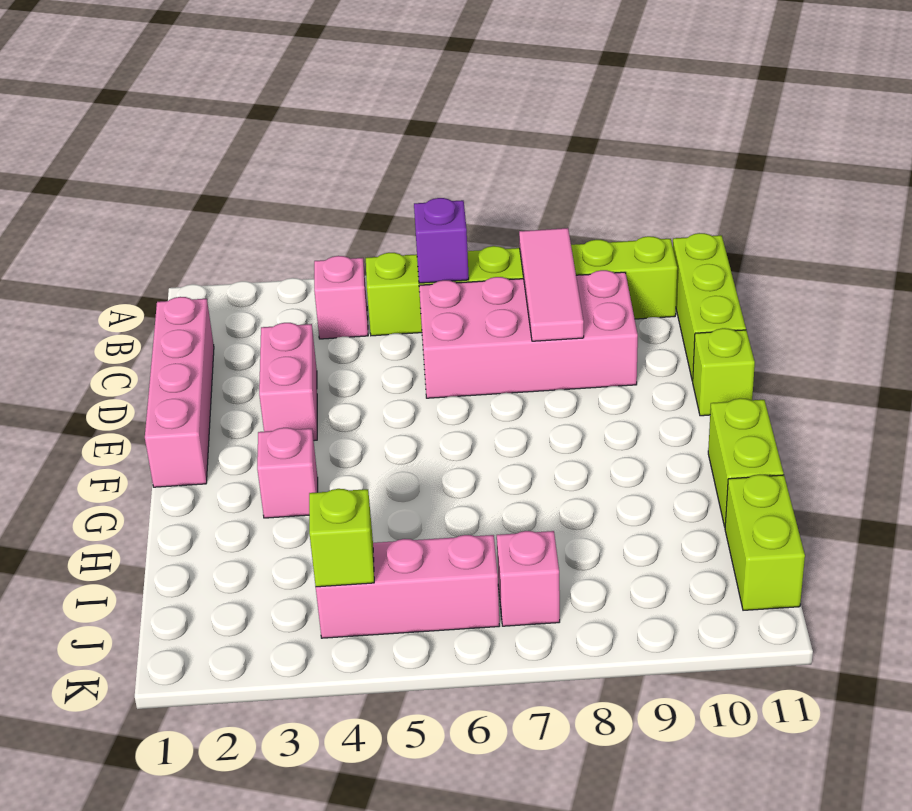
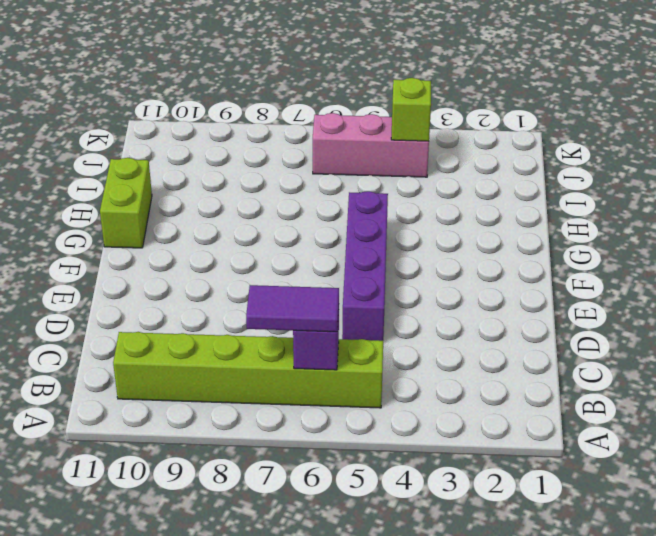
purple tile B6:B7 level 3 -> none
purple brick D5:G5 level 1 -> none
none -> pink brick B4 level 1
none -> lime brick B11:D11 level 1
none -> pink brick C1:F1 level 1

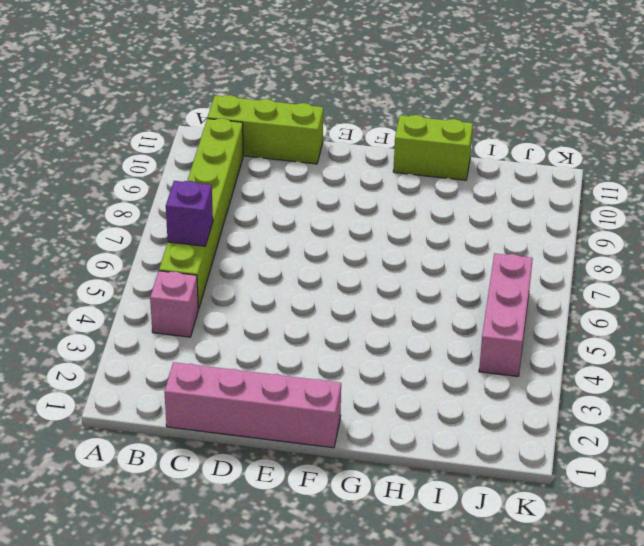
none -> pink brick C6:D9 level 1
none -> pink brick D3:E3 level 1
none -> lime brick E11 level 1

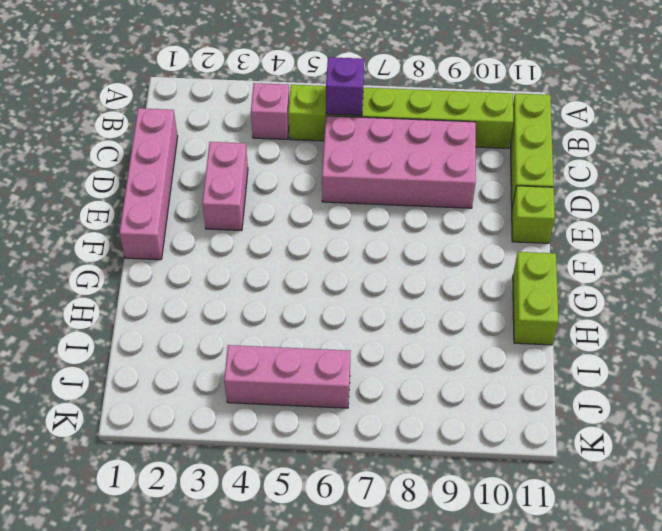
none -> pink brick G3 level 1
none -> lime brick I11:J11 level 1
none -> pink brick J7 level 1

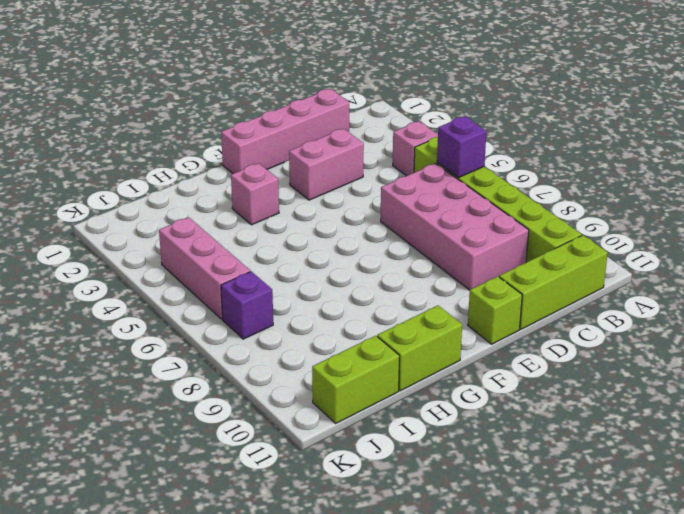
purple brick J7 level 1 -> pink brick J7 level 1
none -> pink tile B8:D8 level 2
none -> lime brick J4 level 2

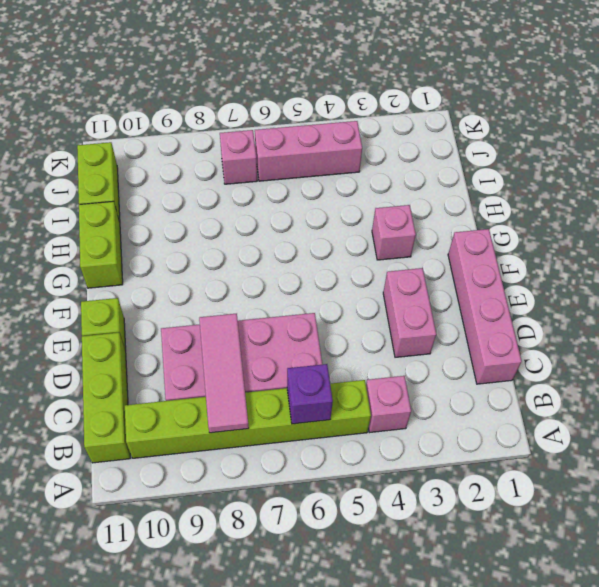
none -> lime brick J4 level 2

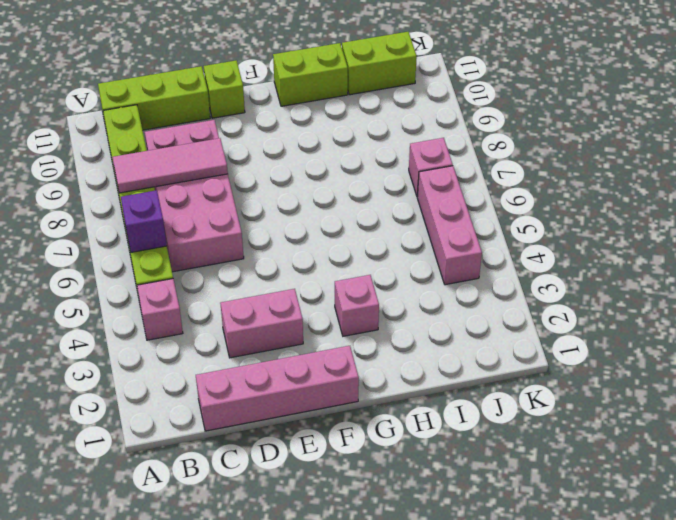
none -> lime brick J4 level 2

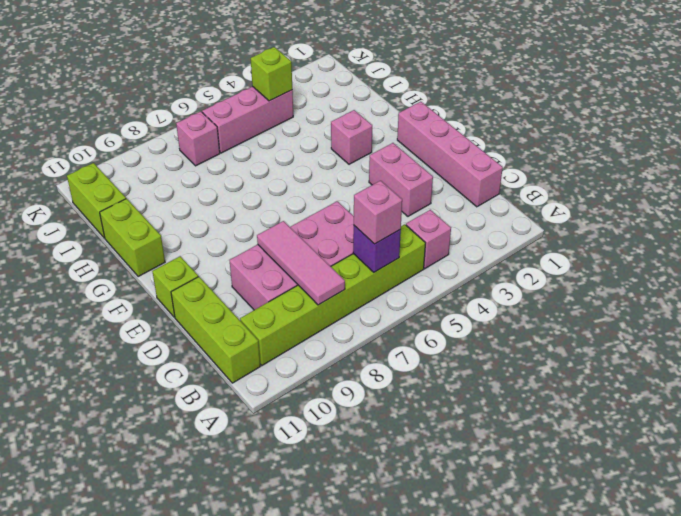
pink brick B6 level 3 -> none

